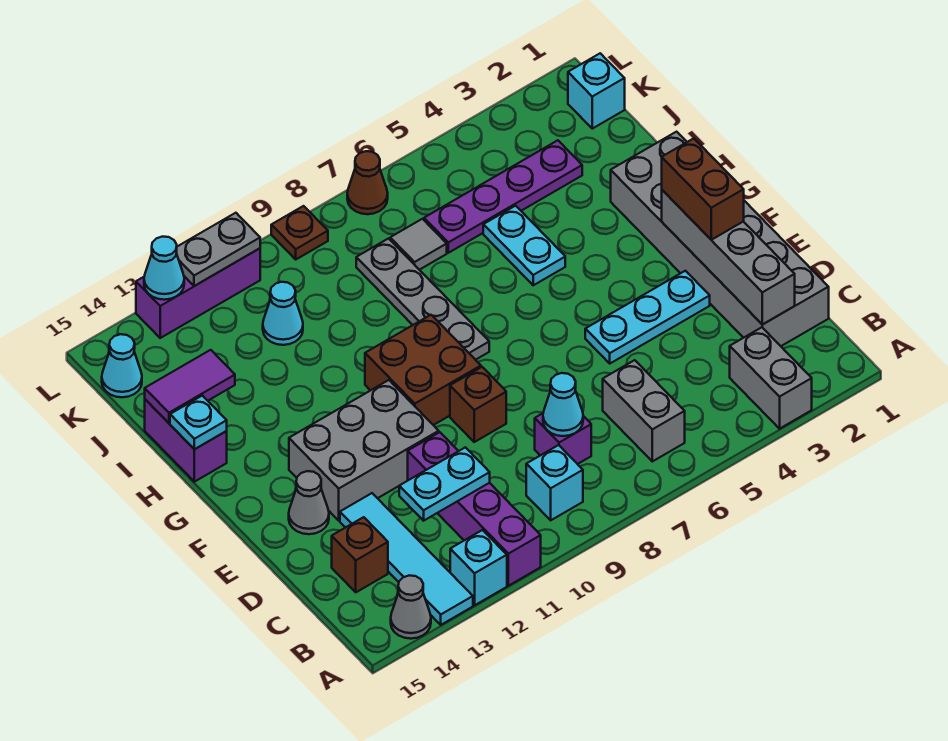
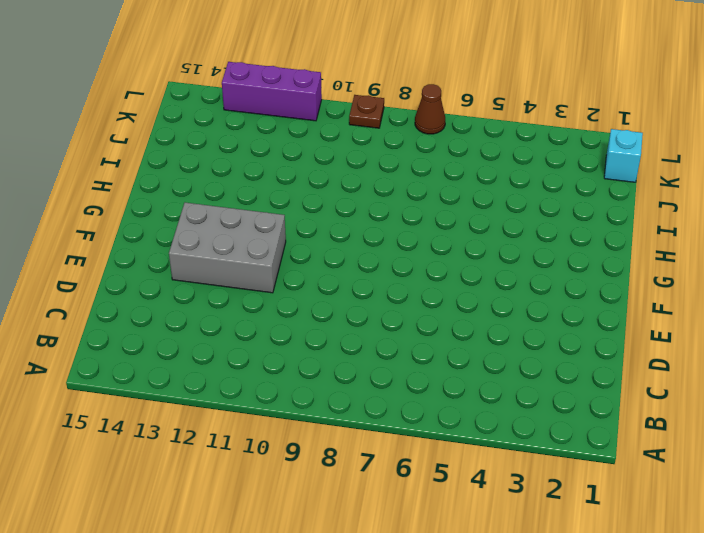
none -> grey brick A3:B3 level 1
none -> purple brick A11:D11 level 1
none -> cyan brick A12 level 1
none -> cyan tile A13:D13 level 1

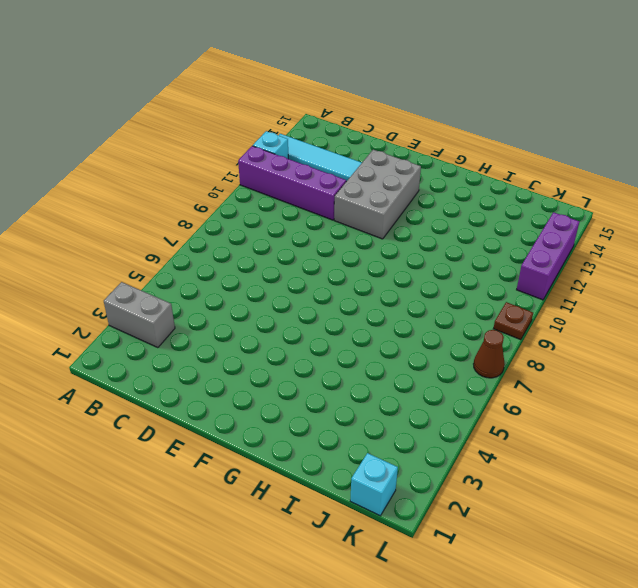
none -> grey cone A14 level 1
none -> grey brick B6:C6 level 1
none -> cyan brick B9 level 1
none -> grey brick C1:H2 level 1

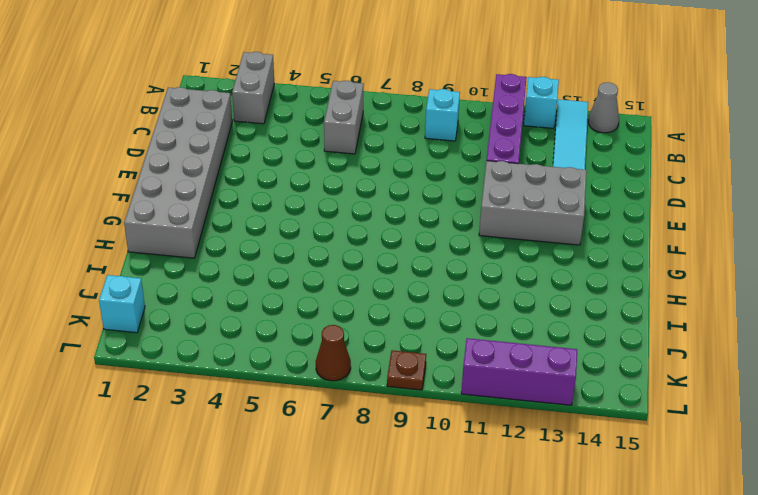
none -> purple brick C8 level 1
none -> brown brick C14 level 1
none -> cyan plate E3:E5 level 1
none -> brown brick E9 level 1

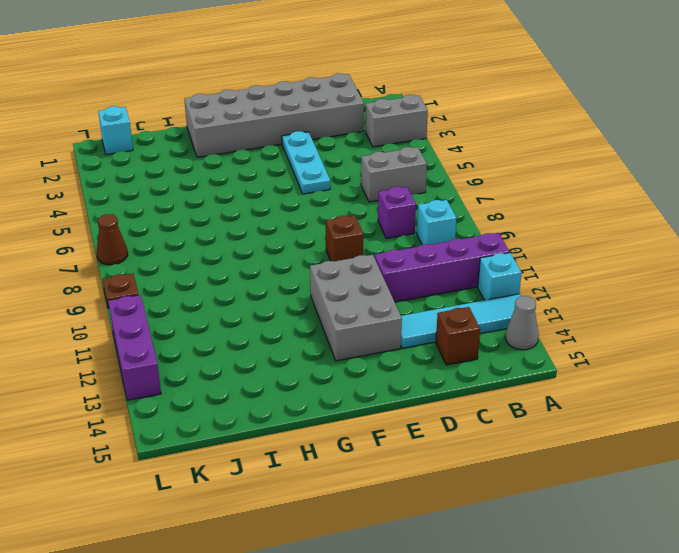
none -> grey cone E14 level 1
none -> brown brick F9:G10 level 1
none -> grey plate G8:J8 level 1
none -> cyan plate H5:I5 level 1

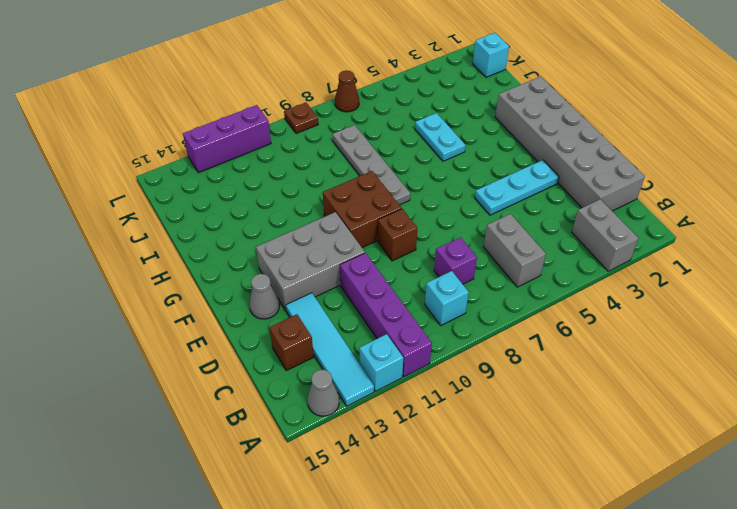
none -> purple brick H15:I15 level 1
none -> purple plate J3:J6 level 1
none -> grey tile J7 level 1
none -> cyan cone J11 level 1

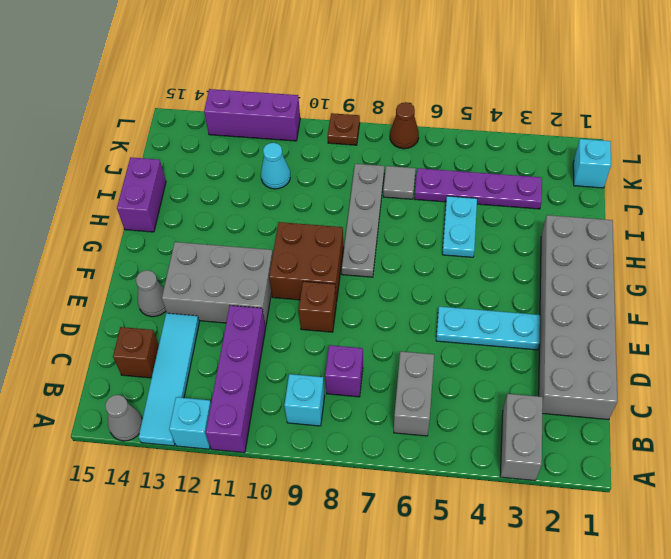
none -> cyan cone K15 level 1
none -> grey brick C2:F2 level 2
none -> cyan cone C8 level 2
none -> cyan plate C11:C12 level 2

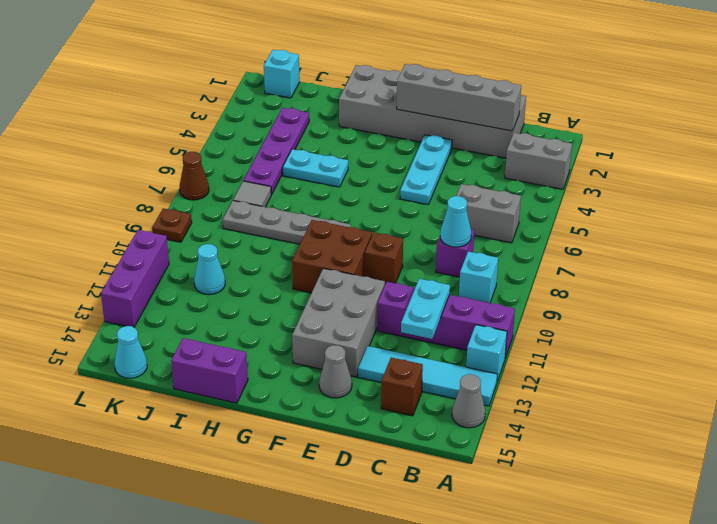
none -> cyan plate H15 level 2
none -> purple tile I14:I15 level 2
none -> grey plate L11:L12 level 2
none -> cyan cone L13 level 2

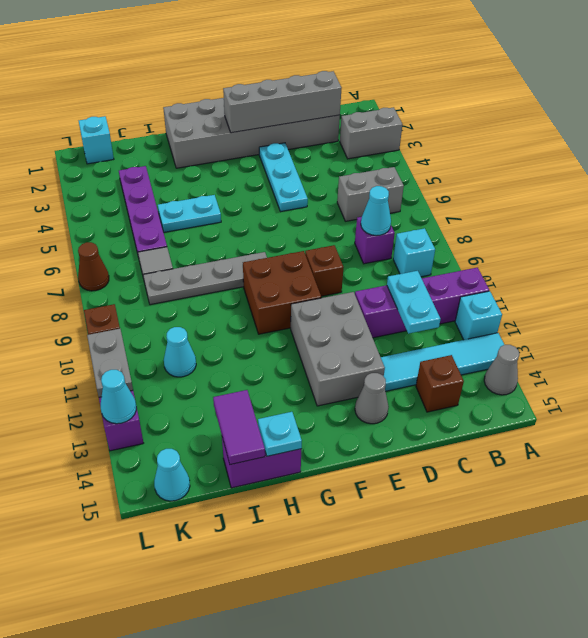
none -> brown brick E2:F2 level 3

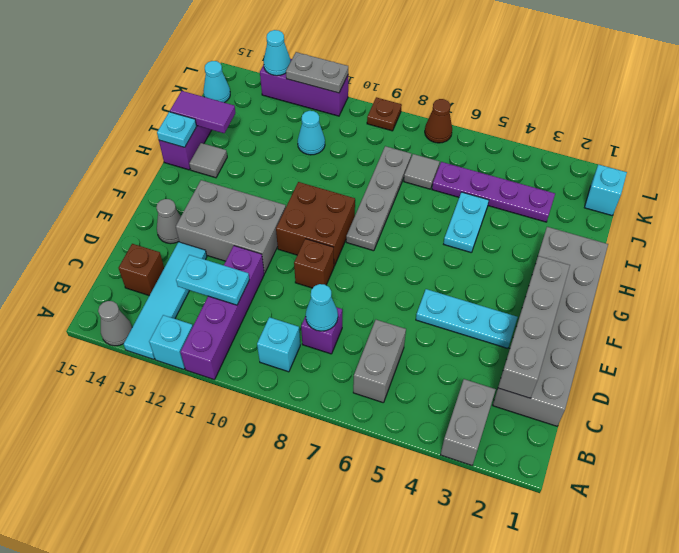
grey tile H14 level 1 -> none
none -> brown brick E2:F2 level 3

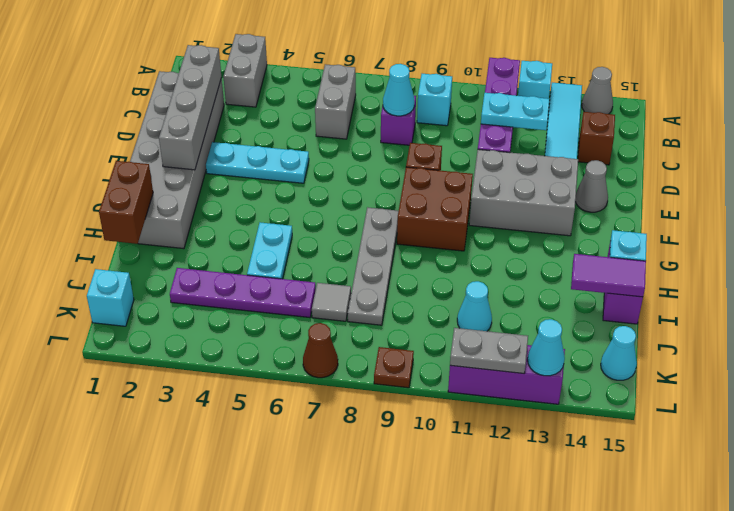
brown brick H1:I1 level 2 -> brown brick E2:F2 level 3

